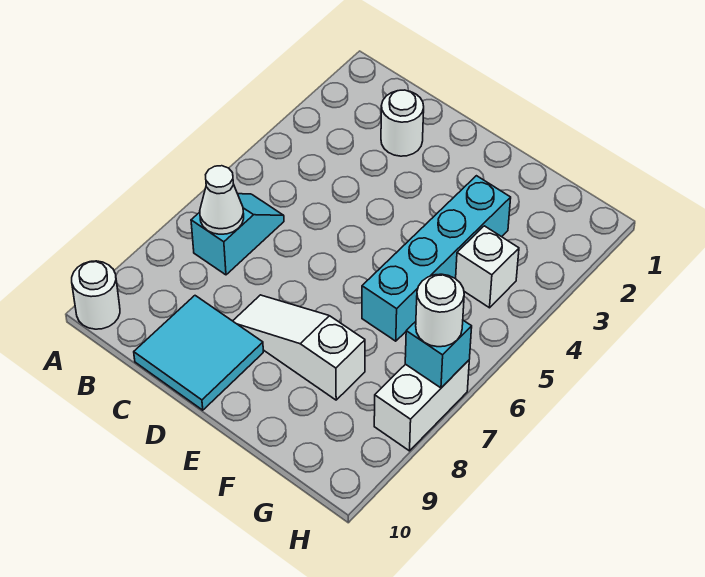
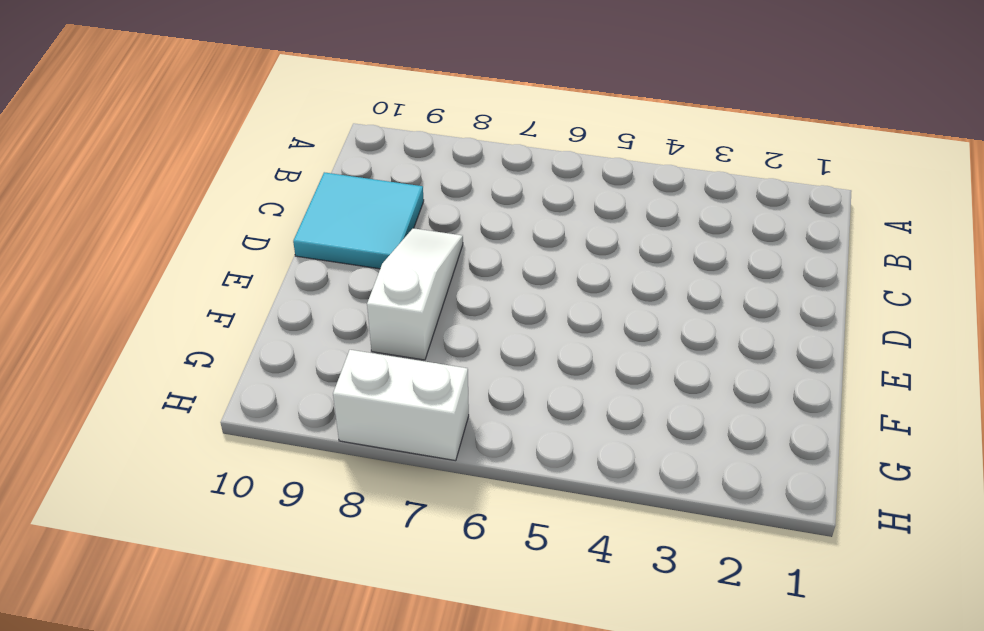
none -> white round brick A10 level 1
none -> cyan slope B6:B7 level 1 top 7

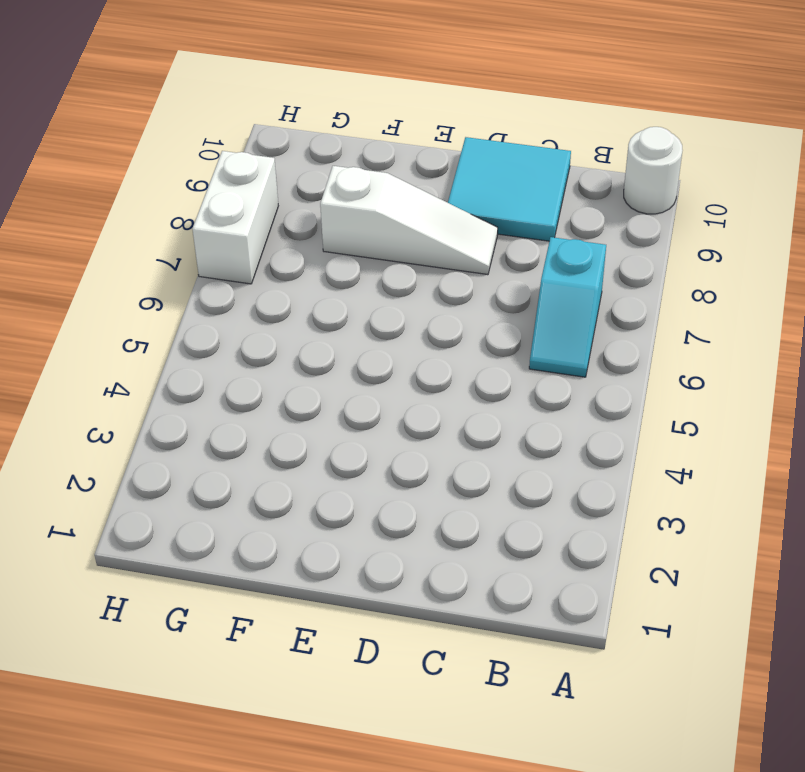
none -> white round brick C2 level 1
none -> cyan brick F3:F6 level 1

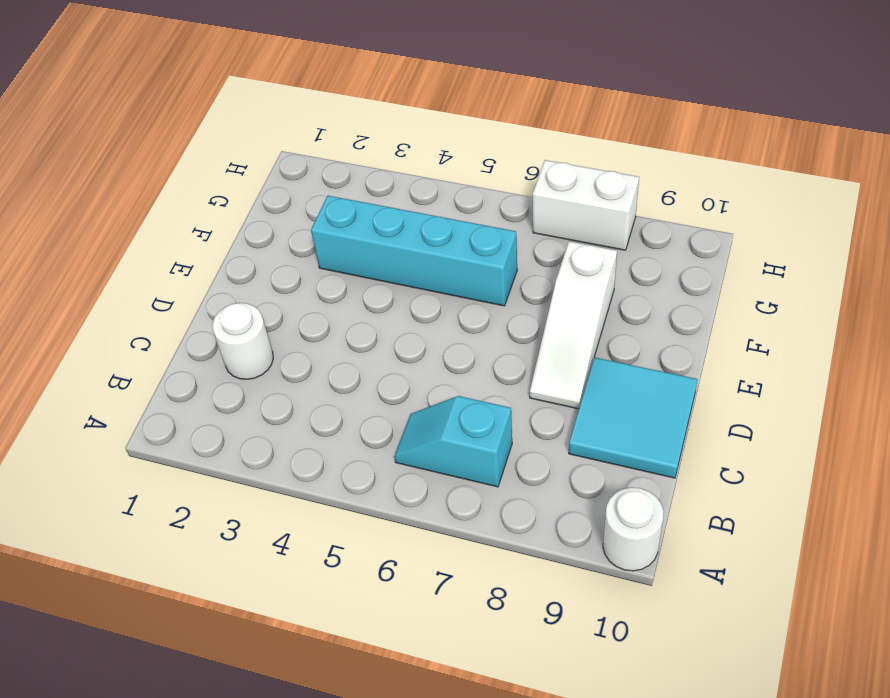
none -> white brick G4 level 1
none -> white cone B7 level 2

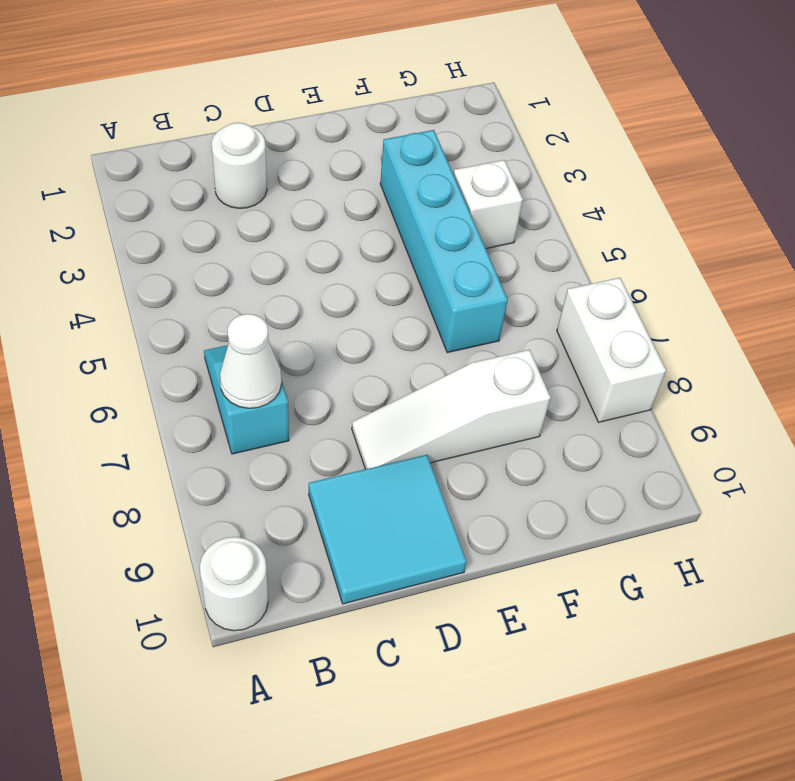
none -> cyan brick H7 level 2
none -> white round brick H7 level 3

